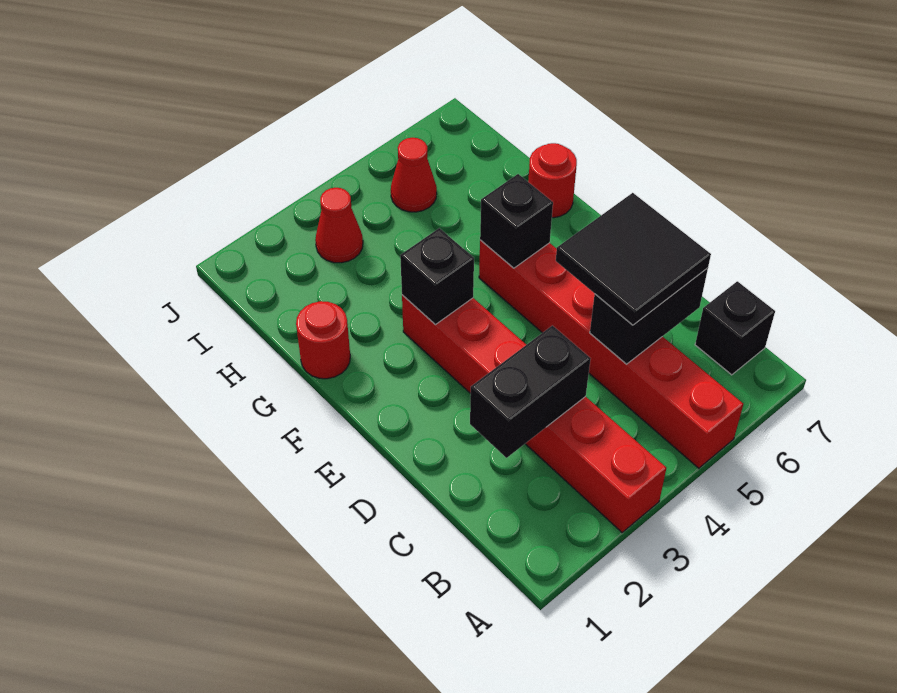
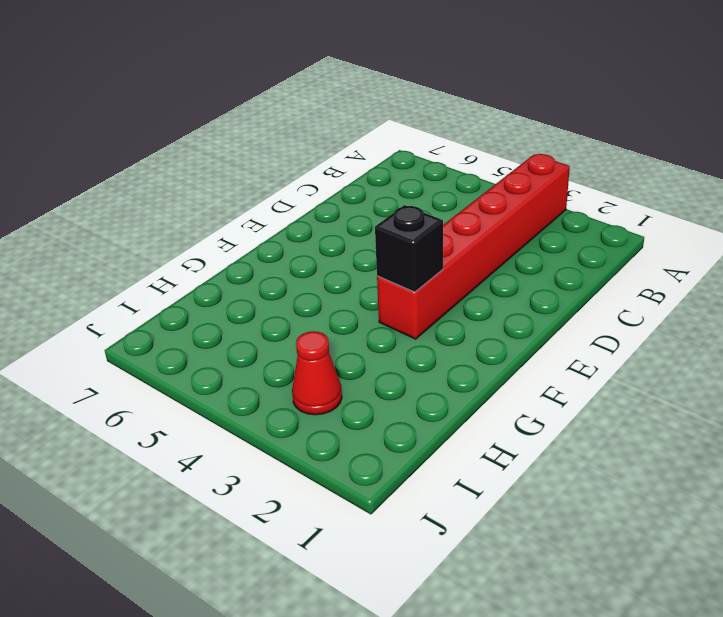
none -> red brick A5:F5 level 1
none -> black brick B7 level 1
none -> red round brick G1 level 1

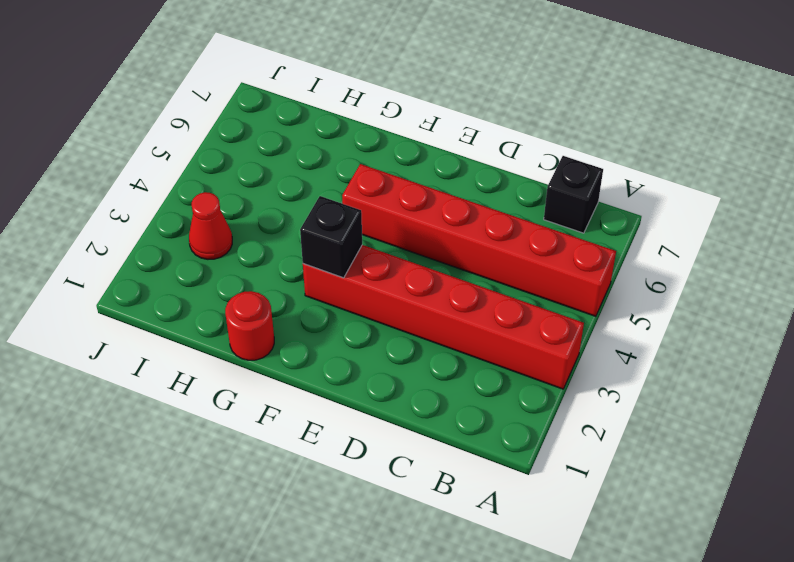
none -> red round brick G7 level 1
none -> red cone I5 level 1
none -> black brick C2:C3 level 2

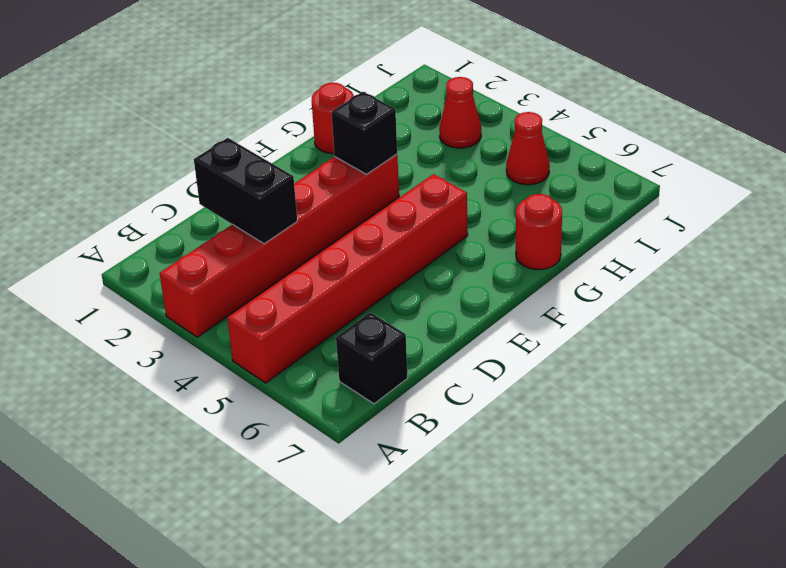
none -> black brick C5:C6 level 2
none -> black brick F5 level 2
none -> black tile C5:D6 level 3

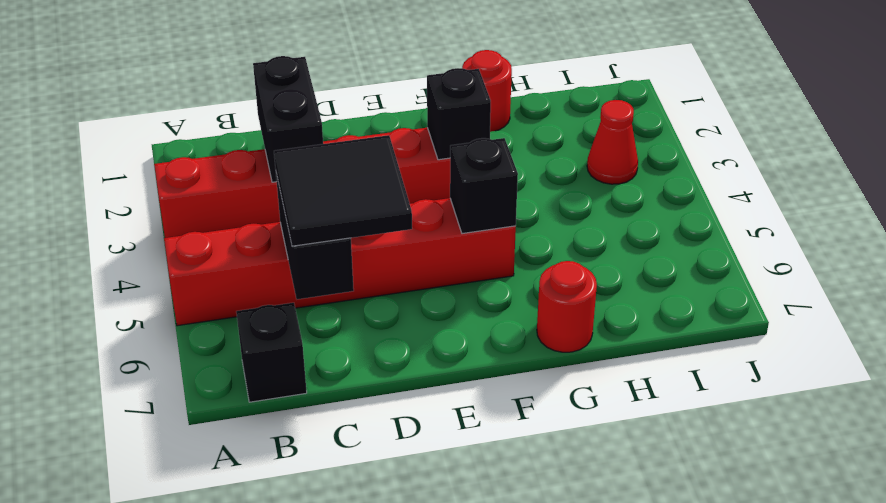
none -> red cone I5 level 1

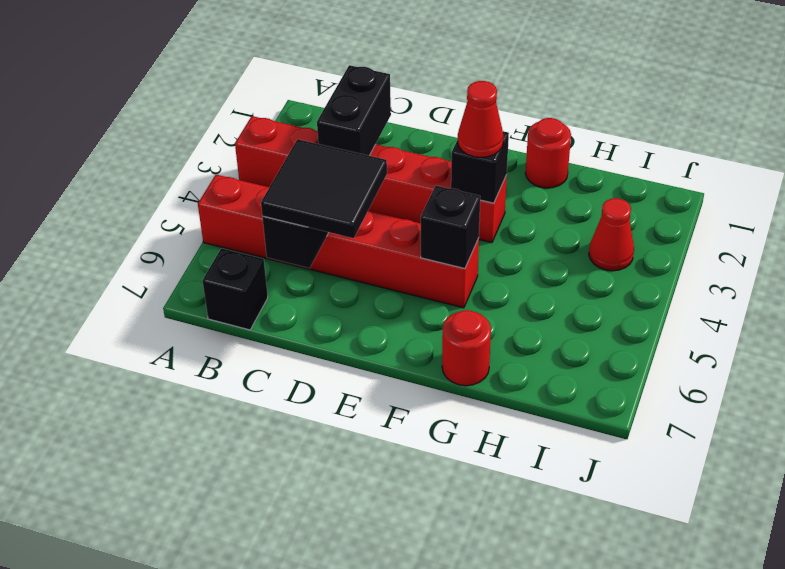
red cone F3 level 3 -> red cone I5 level 1

